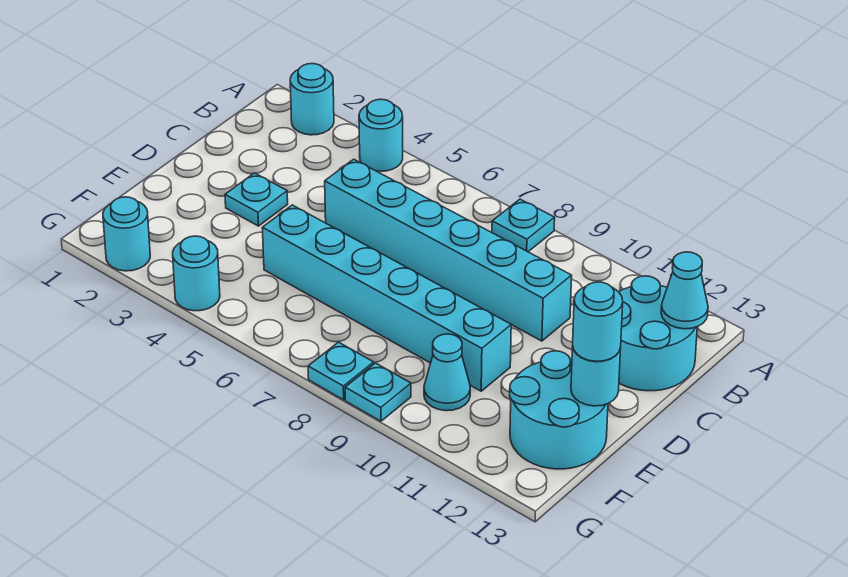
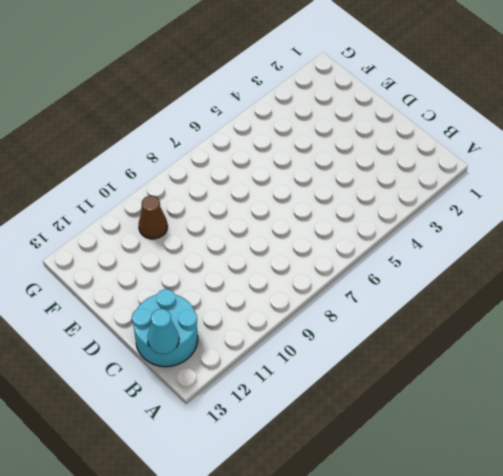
brown cone F10 level 1 -> cyan cone F10 level 1
none -> cyan round brick A2 level 1
none -> cyan round brick A4 level 1
none -> cyan plate A8 level 1

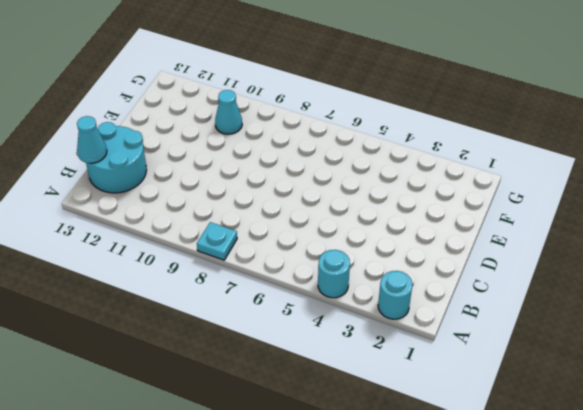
none -> cyan brick C5:C10 level 1
none -> cyan plate D3 level 1
none -> cyan brick E5:E10 level 1

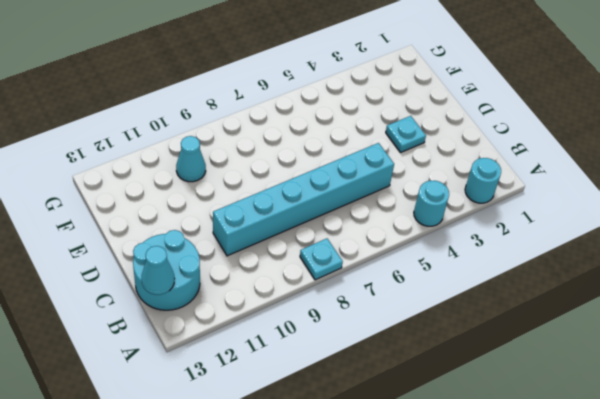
none -> cyan brick E5:E10 level 1
none -> cyan round brick E12:F13 level 1
none -> cyan round brick G2 level 1

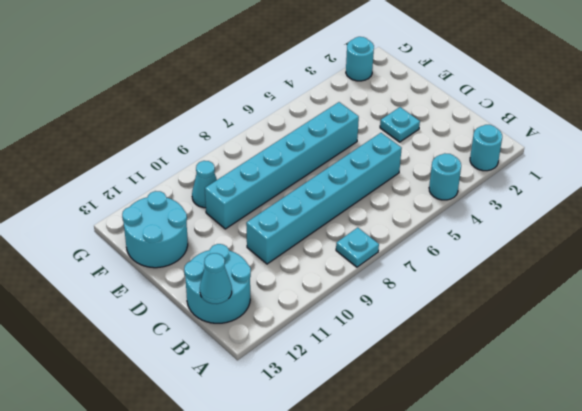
none -> cyan round brick G4 level 1
none -> cyan plate G8 level 1
none -> cyan plate G9 level 1

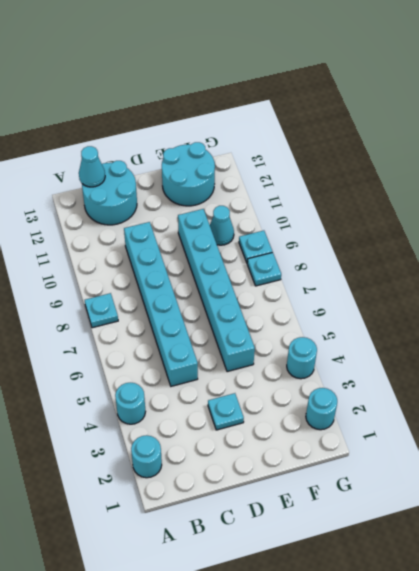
none -> cyan round brick E13 level 2
none -> cyan round brick E13 level 3

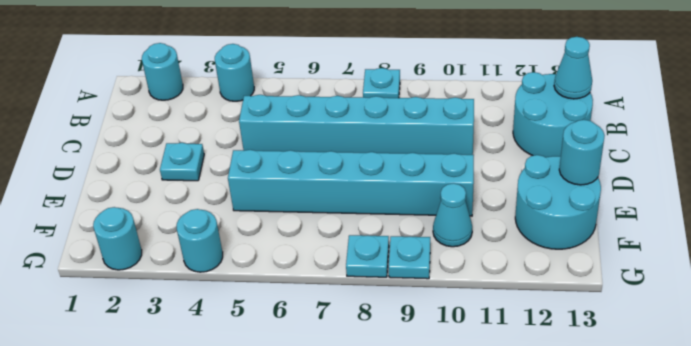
none -> cyan round brick E13 level 3

